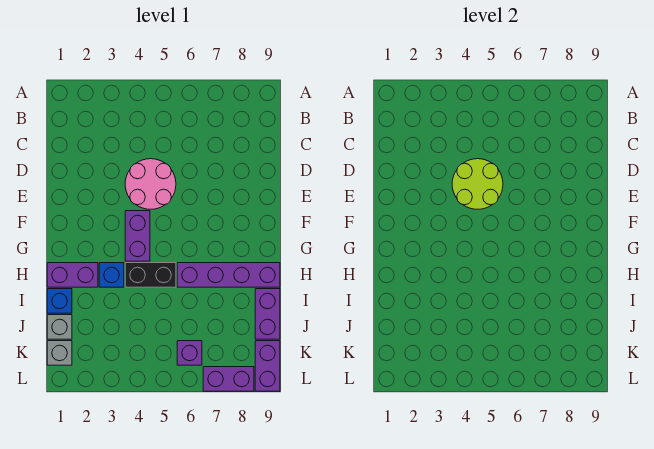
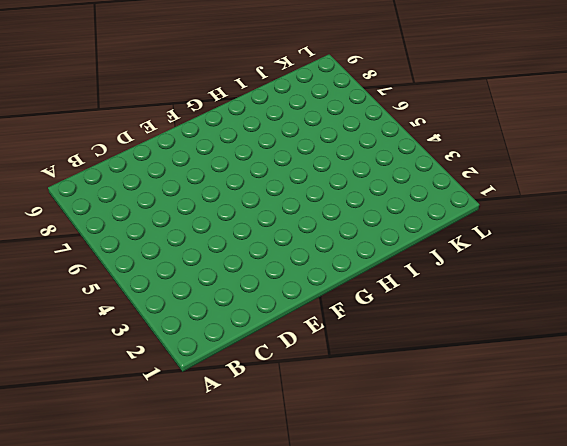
none -> pink round brick D4:E5 level 1
none -> purple brick F4:G4 level 1
none -> purple brick H1:H2 level 1

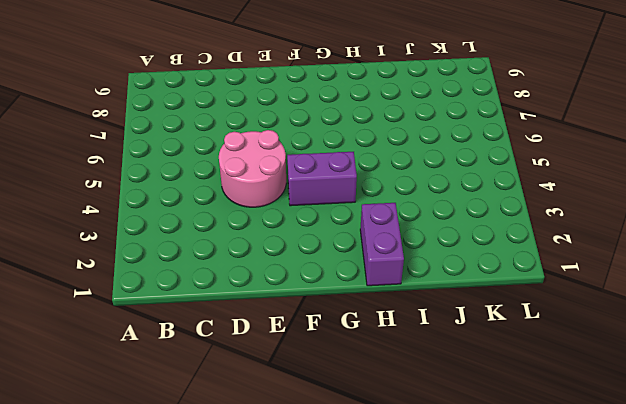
none -> blue brick H3 level 1
none -> black brick H4:H5 level 1
none -> purple brick H6:H9 level 1

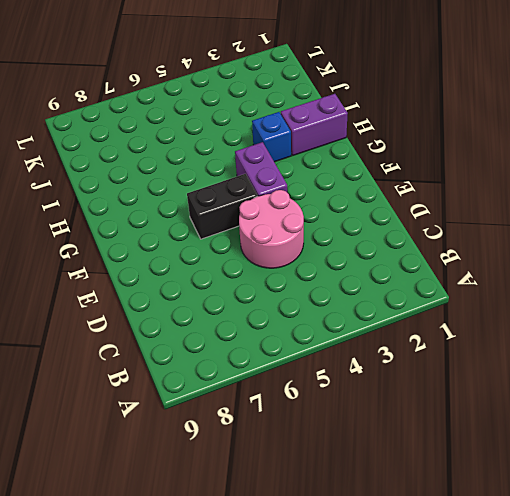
black brick F5:F6 level 1 -> black brick H4:H5 level 1
none -> purple brick H6:H9 level 1
none -> blue brick I1 level 1
none -> purple brick I9:J9 level 1

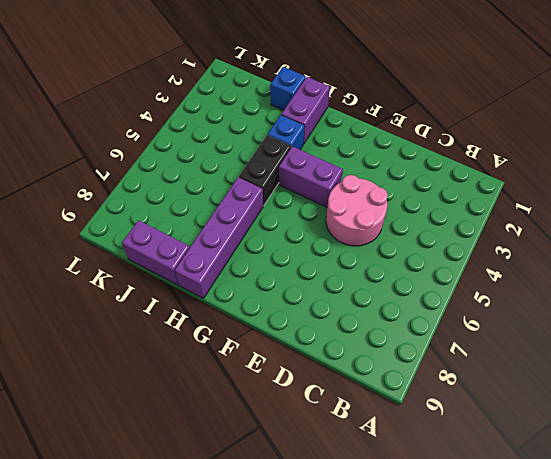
none -> grey brick J1 level 1
none -> grey brick K1 level 1
none -> purple brick K6 level 1

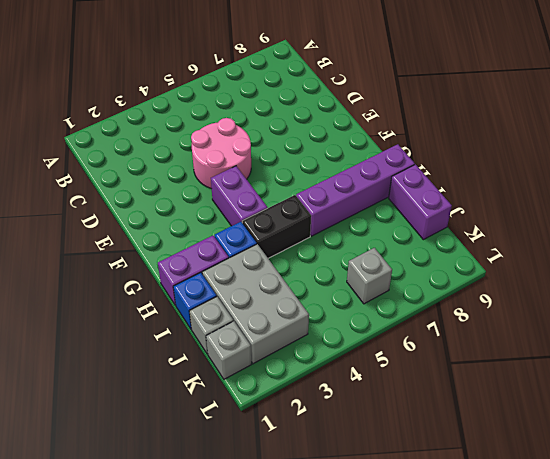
grey brick I2:K3 level 1 -> none
grey brick K6 level 1 -> purple brick K6 level 1
none -> purple brick K9:L9 level 1
none -> purple brick L7:L8 level 1
none -> lime round brick D4:E5 level 2

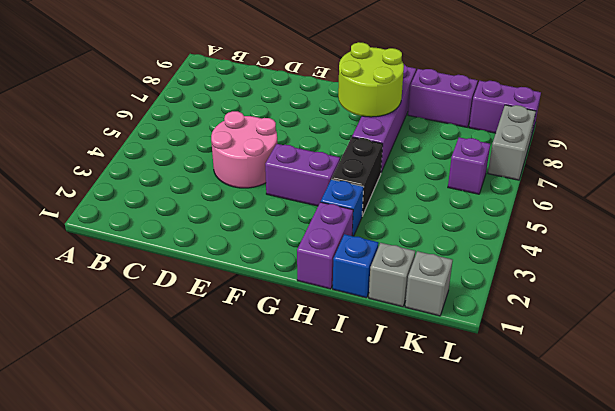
lime round brick G7:H8 level 2 -> lime round brick D4:E5 level 2
grey brick L7:L8 level 1 -> purple brick L7:L8 level 1

